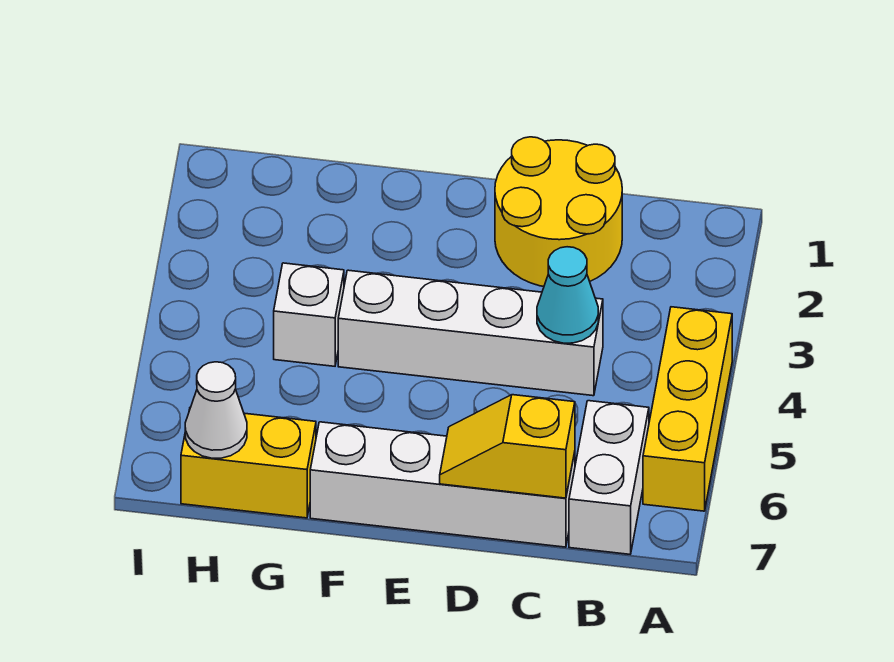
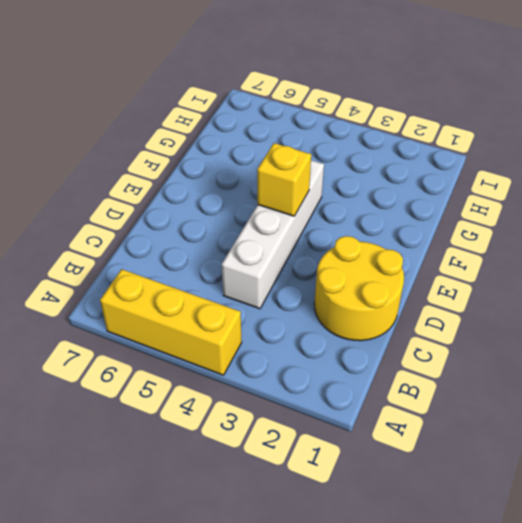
yellow brick E4 level 2 -> none
none -> white brick B6:B7 level 1
none -> white brick C7:F7 level 1

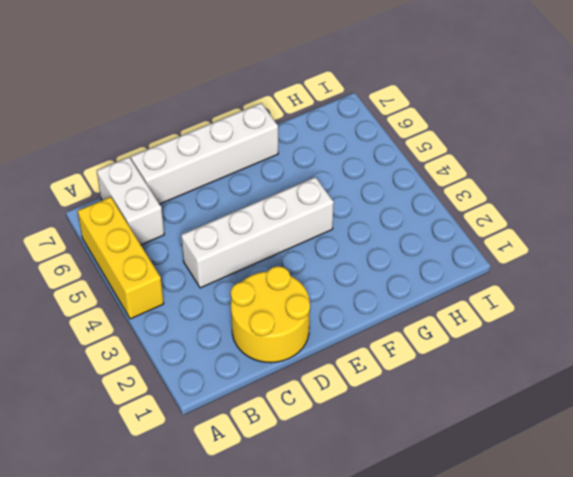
none -> white brick G4 level 1
none -> yellow brick G7:H7 level 1

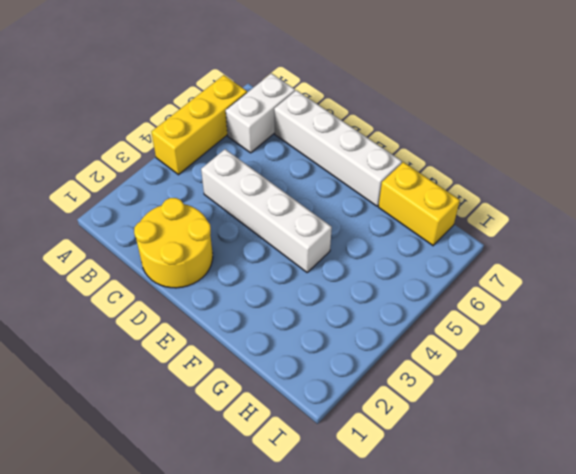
none -> white brick G4 level 1
none -> cyan cone C4 level 2

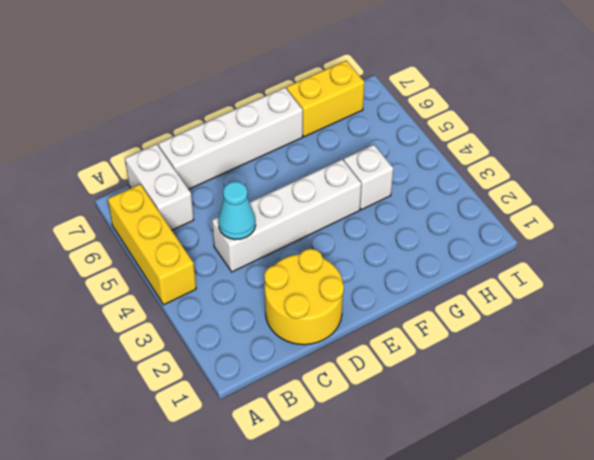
none -> yellow slope C7:D7 level 2 top C
none -> white cone H7 level 2

